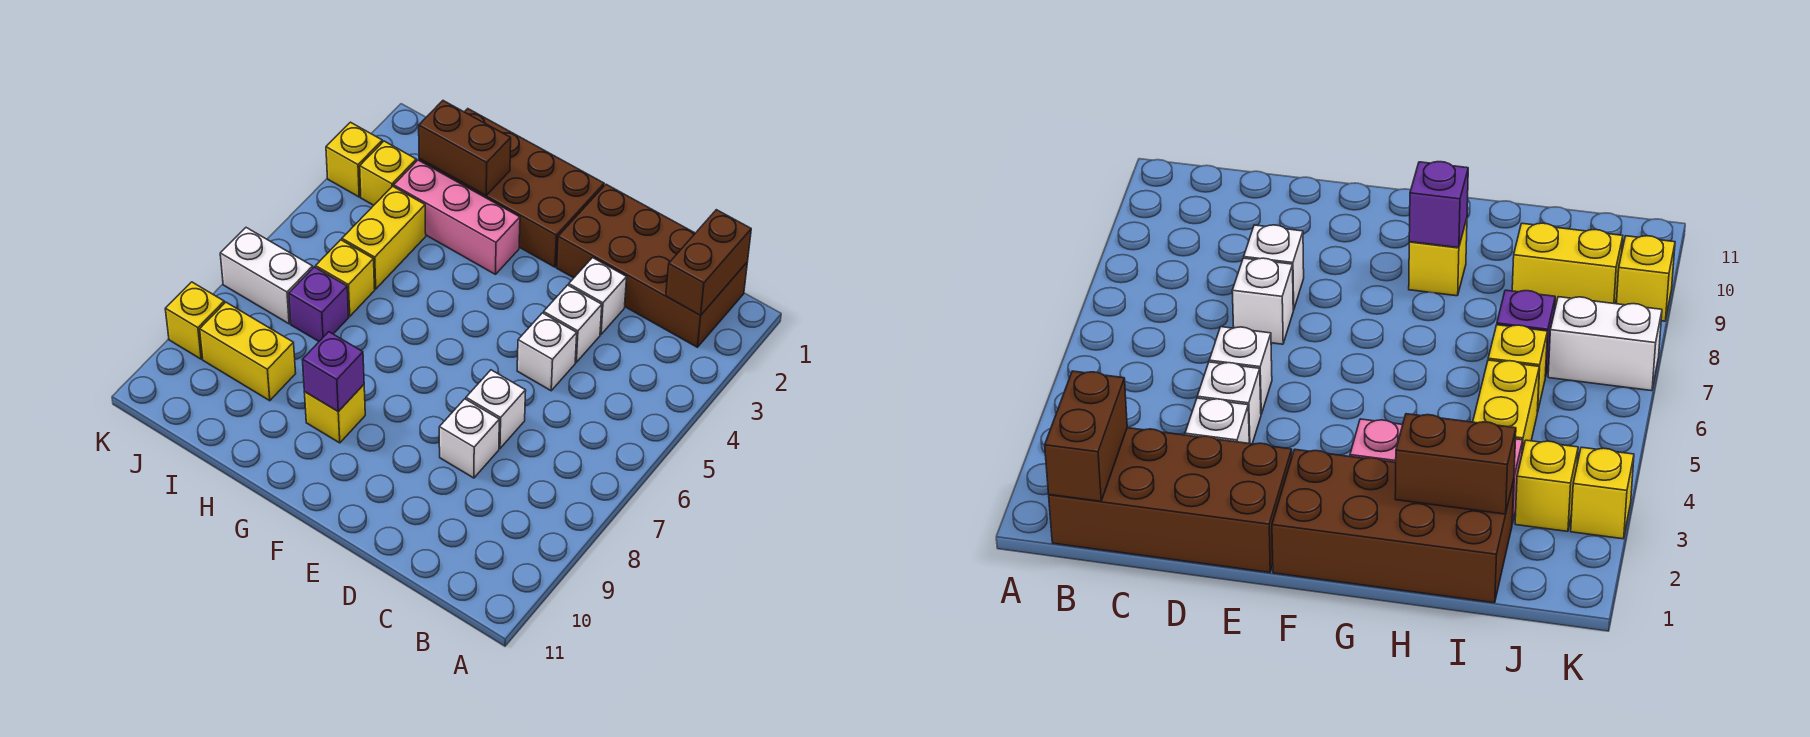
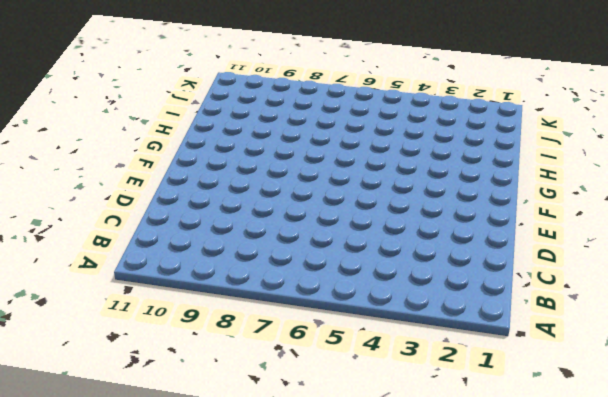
none -> brown brick B1:E2 level 1
none -> white brick D3 level 1
none -> white brick D4 level 1

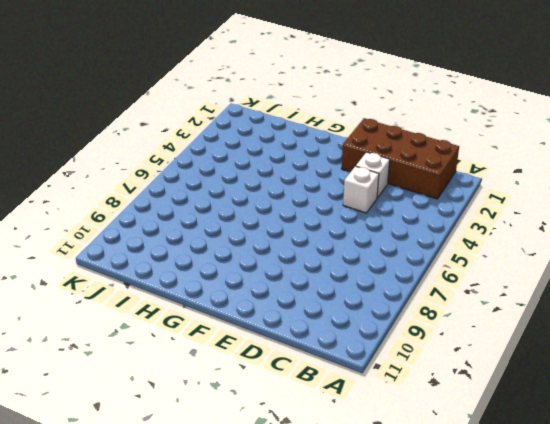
none -> white brick D5 level 1
none -> white brick D7 level 1
none -> white brick D8 level 1

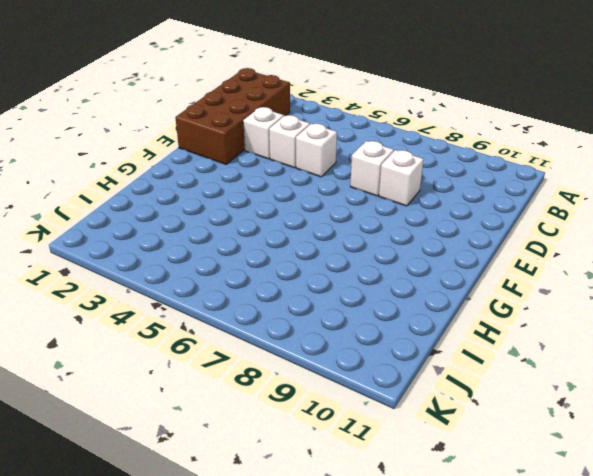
none -> brown brick F1:I2 level 1
none -> pink brick G3:I3 level 1
none -> yellow brick G9 level 1

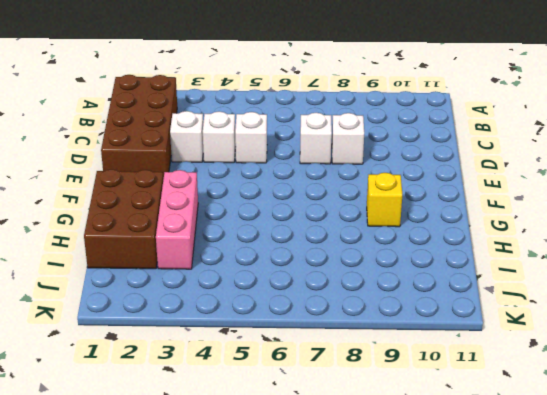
brown brick G1:I2 level 1 -> brown brick F1:I2 level 1
none -> yellow brick I4:I5 level 1
none -> yellow brick I6 level 1
none -> purple brick I7 level 1

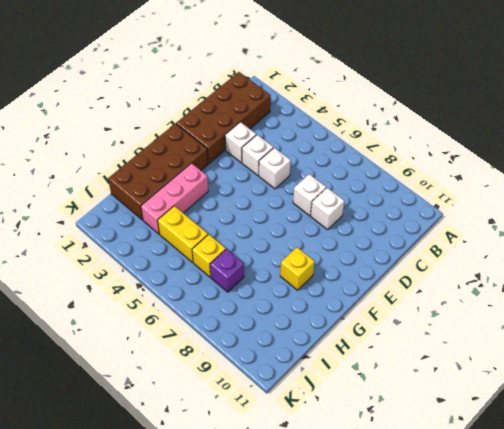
none -> yellow brick I9:J9 level 1
none -> yellow brick J3 level 1
none -> white brick J7:K7 level 1

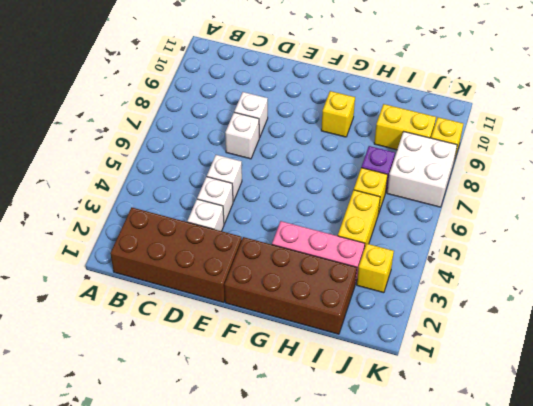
white brick J7:K8 level 1 -> white brick J7:K7 level 1
none -> yellow brick K3 level 1
none -> brown brick B1:B2 level 2
none -> purple brick G9 level 2

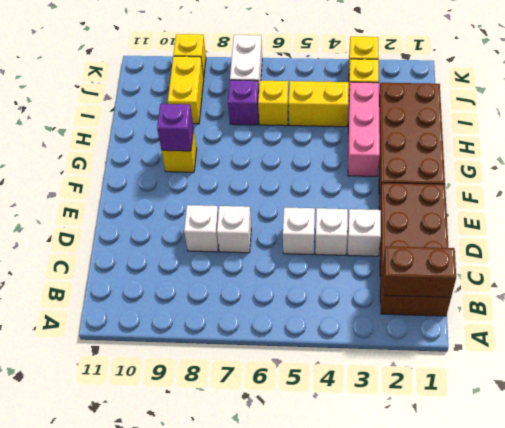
none -> brown brick H2:I2 level 2

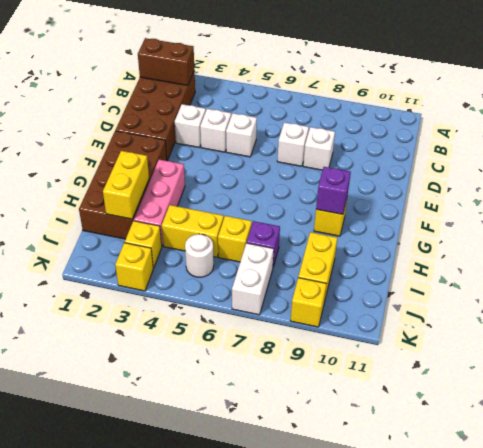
yellow brick H2:I2 level 2 -> brown brick H2:I2 level 2
white round brick J5 level 1 -> none

